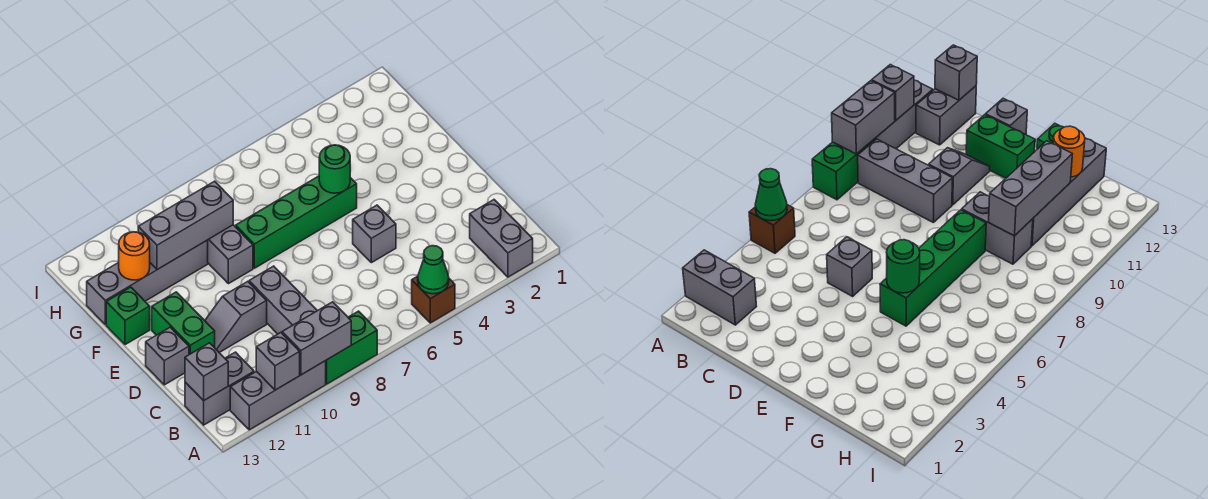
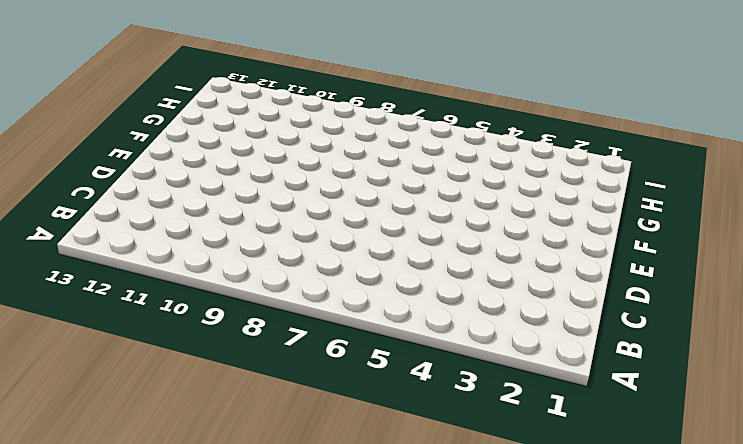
none -> grey brick A2:B2 level 1
none -> brown brick A5 level 1
none -> green brick A8:A9 level 1

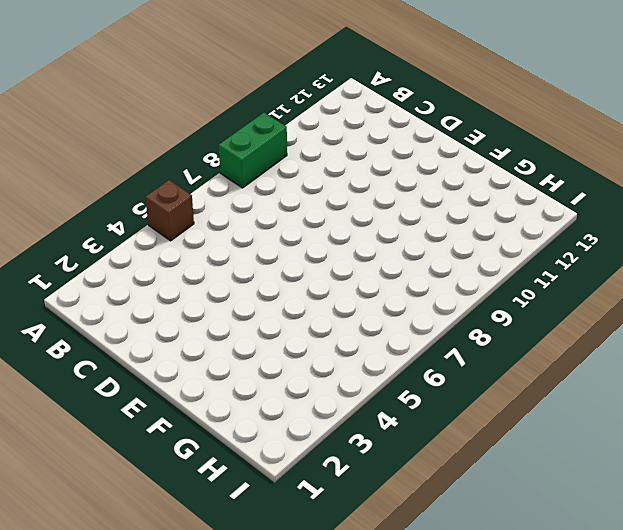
none -> grey brick A2:B2 level 1
none -> grey brick A10:A12 level 1
none -> grey brick B9:D9 level 1

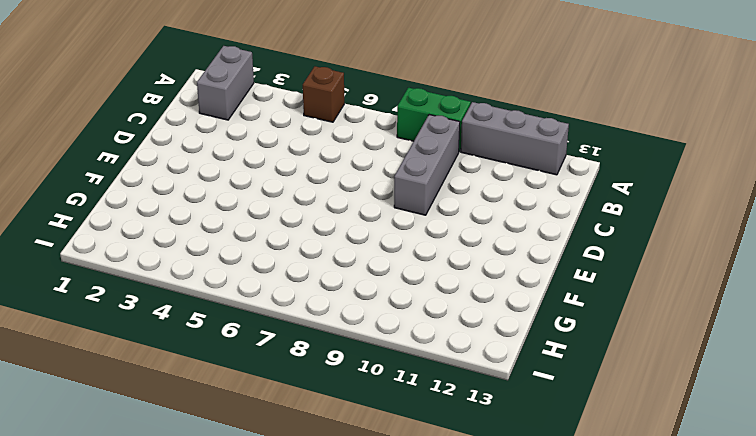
none -> grey brick B12:B13 level 1
none -> grey brick D5 level 1
none -> grey slope D10:D11 level 1 top 10

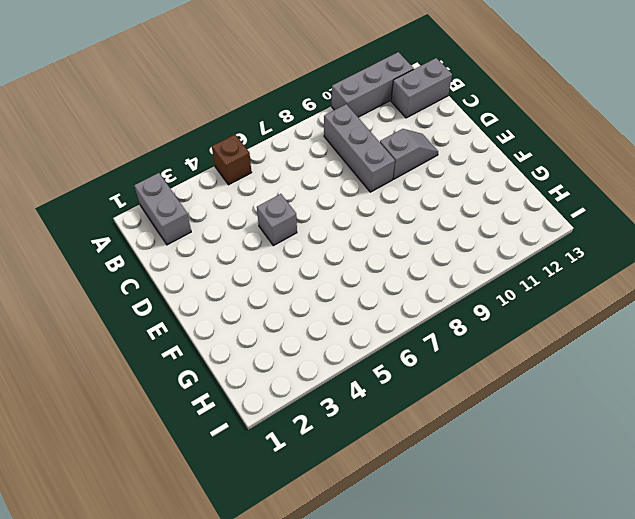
none -> green brick A8:A9 level 1
none -> green brick D12:E12 level 1
none -> grey brick D13 level 1

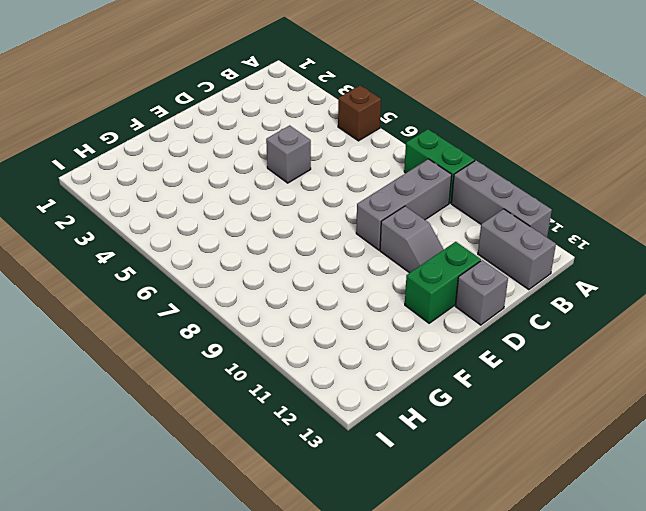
none -> grey brick A2:B2 level 1
none -> green brick F5:F8 level 1
none -> grey brick F9:G9 level 1

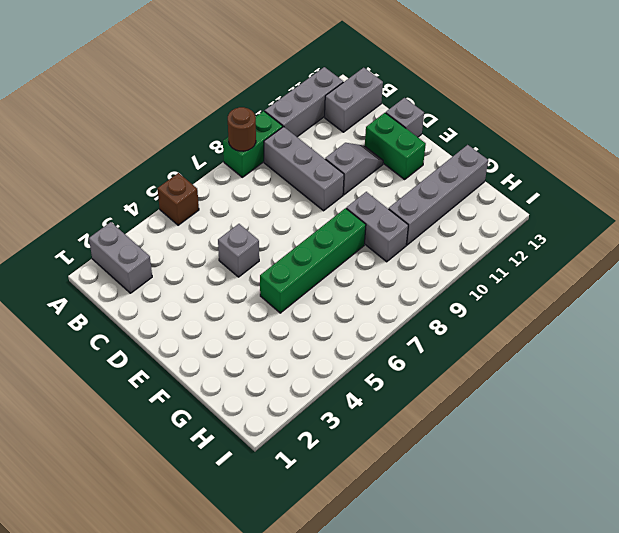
brown round brick A8 level 2 -> none
none -> green brick F13 level 1
none -> green cone A5 level 2
none -> grey brick A9:A10 level 2

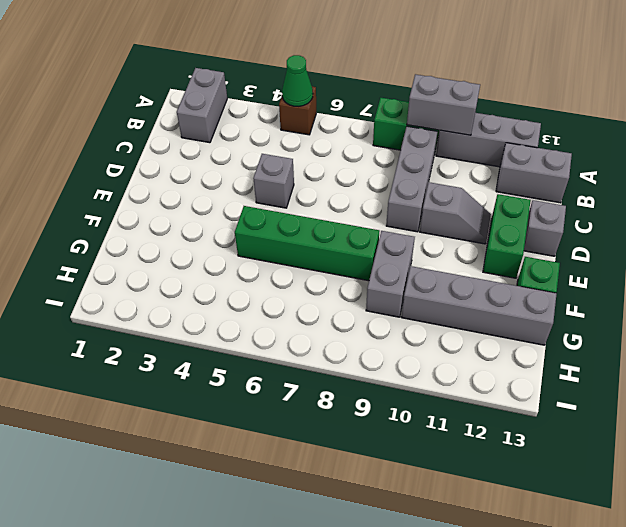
none -> grey brick A11 level 2
none -> grey brick B13 level 2
none -> green round brick F5 level 2

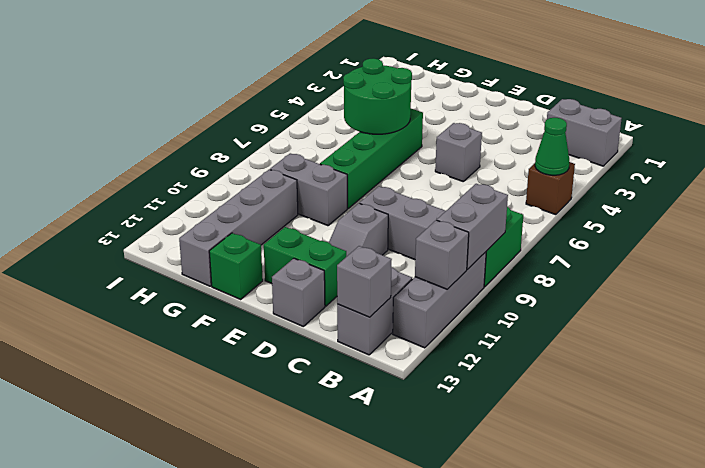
green round brick F5:G6 level 2 -> green round brick F5 level 2
none -> grey brick G9:G11 level 2
none -> orange round brick G12 level 2

